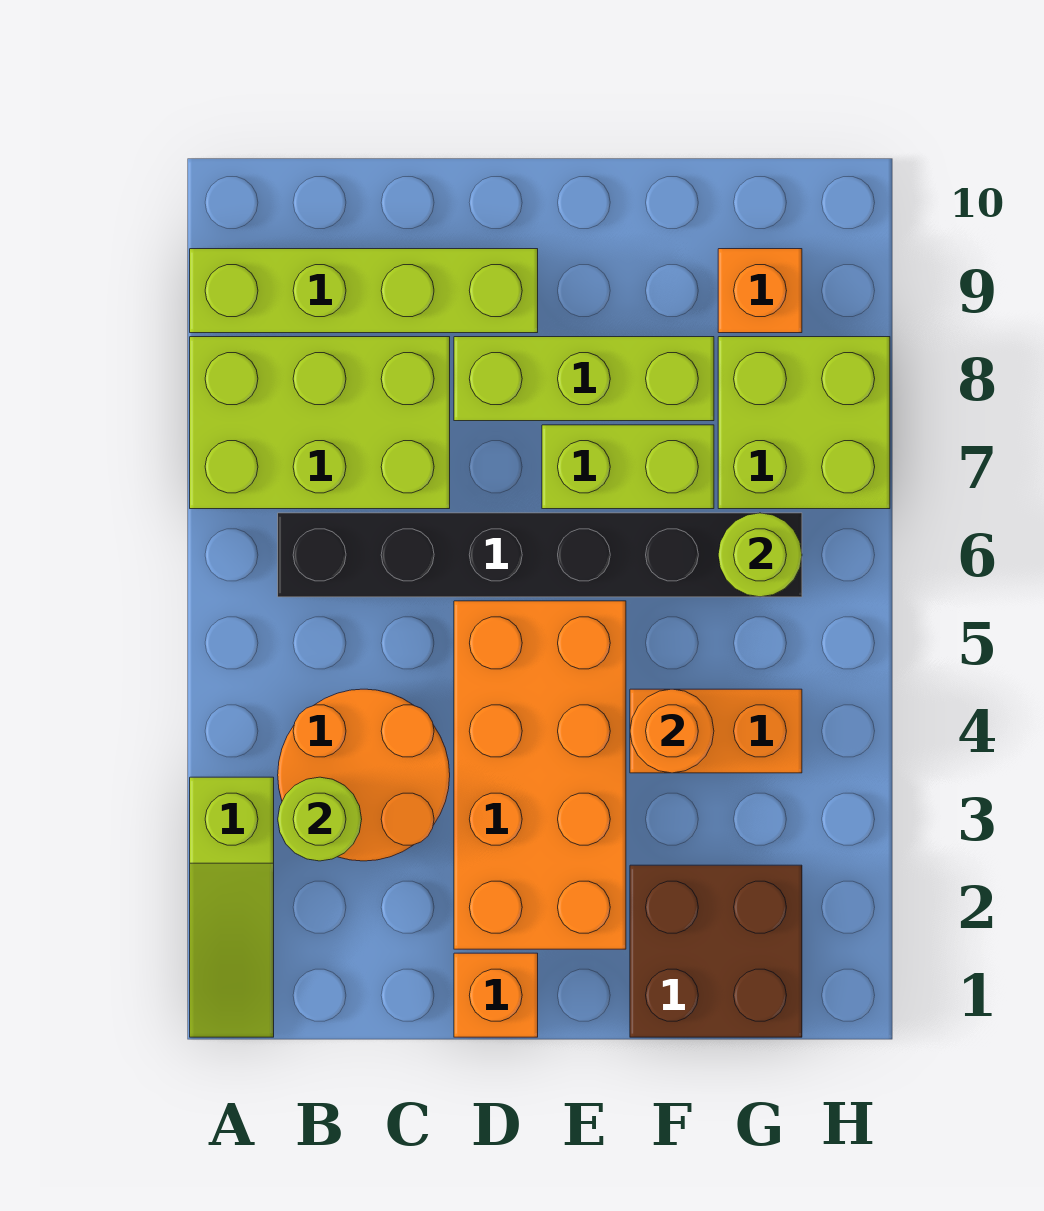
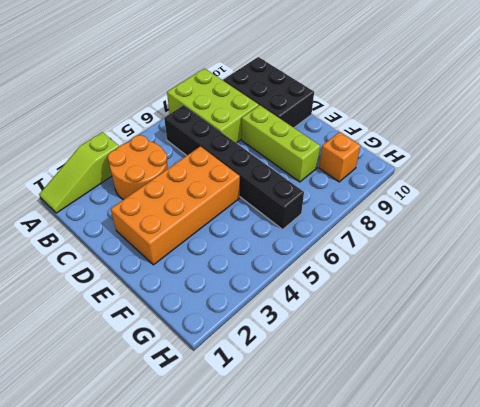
black brick B9:D10 level 1 -> lime brick A9:D9 level 1
none -> orange brick D1 level 1
none -> lime brick E7:F7 level 1
none -> brown brick F1:G2 level 1

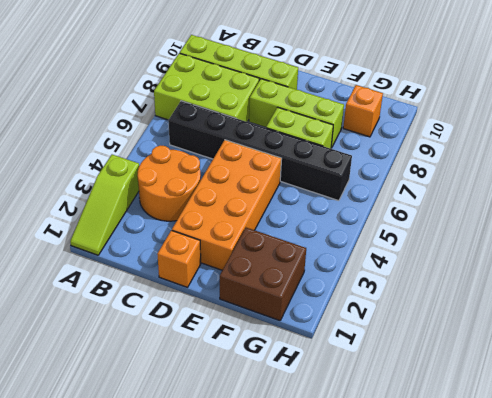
none -> orange brick F4:G4 level 1
none -> lime brick G7:H8 level 1
none -> lime round brick B3 level 2

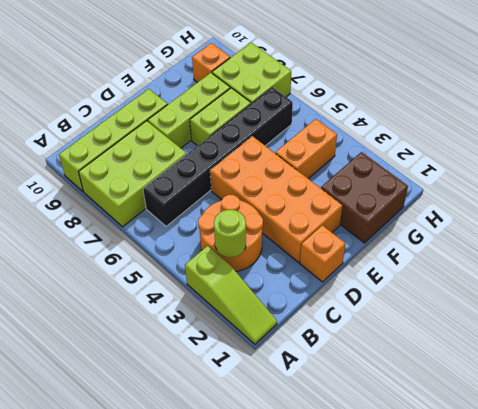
none -> orange round brick F4 level 2
none -> lime round brick G6 level 2

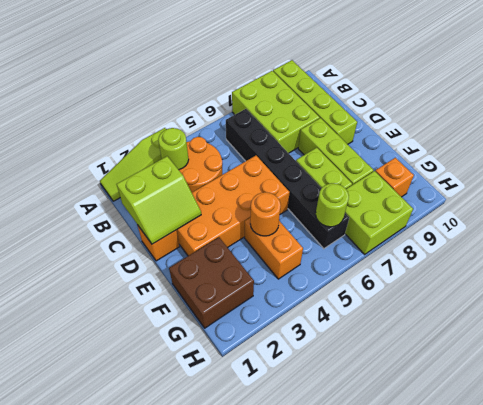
lime slope C1:D2 level 2 top C -> none

